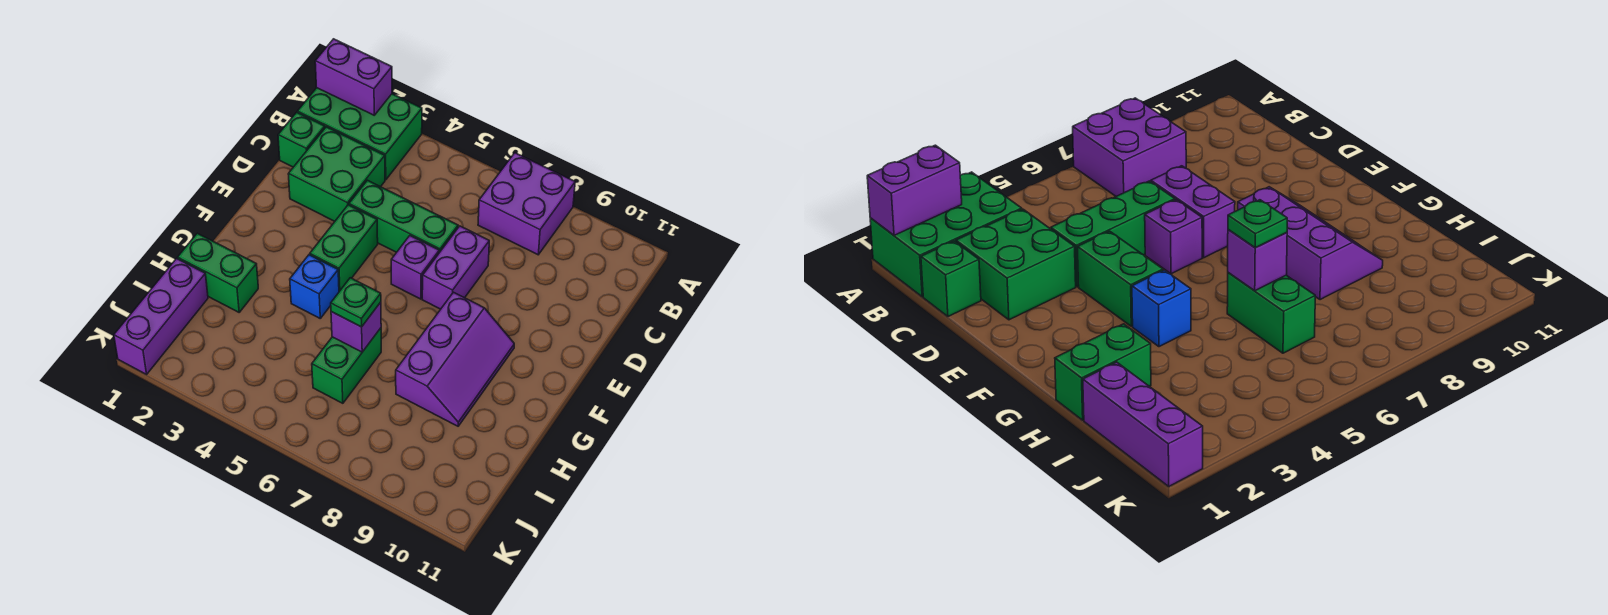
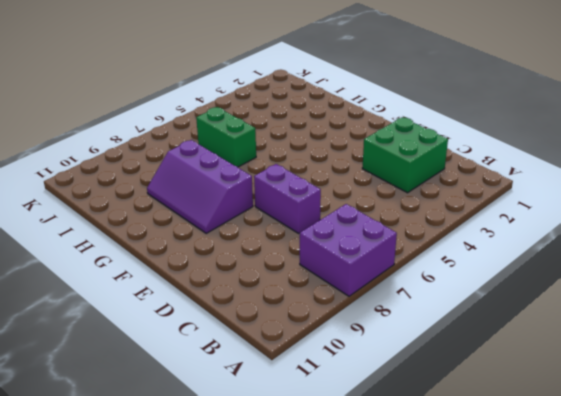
none -> green brick A1:B3 level 1
none -> green brick C1 level 1
none -> green brick D4:D6 level 1

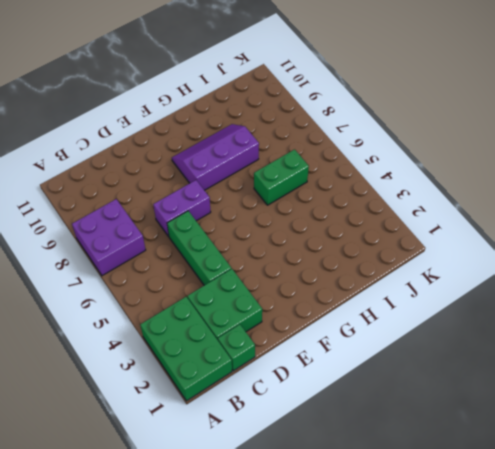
none -> green brick E4:F4 level 1
none -> purple brick E6 level 1
none -> blue brick G4 level 1

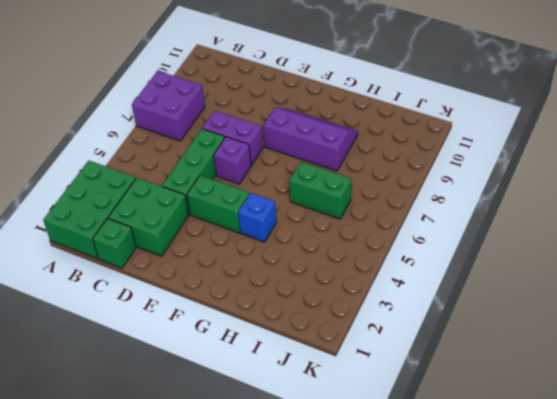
none -> green brick H1:H2 level 1
none -> purple brick I1:K1 level 1
none -> purple brick A1:A2 level 2

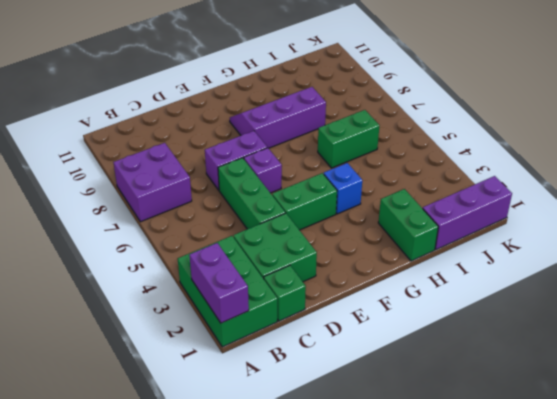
none -> purple brick H6 level 2
none -> green plate H6 level 3

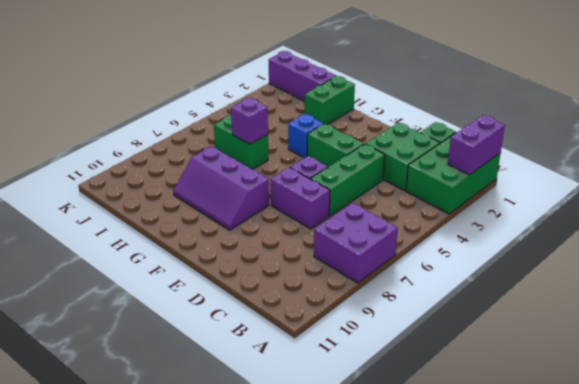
none -> green plate H6 level 3

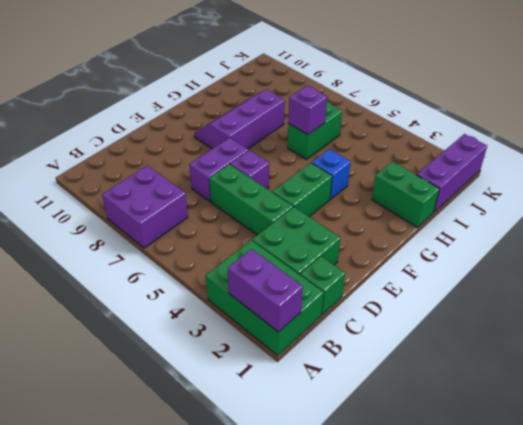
none -> green plate H6 level 3

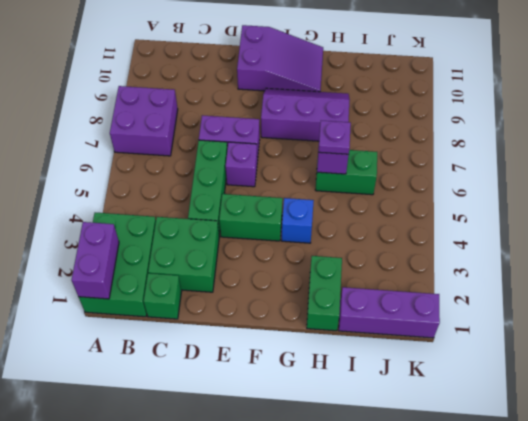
purple slope E10:G11 level 1 top E -> none
purple plate H6 level 3 -> green plate H6 level 3

